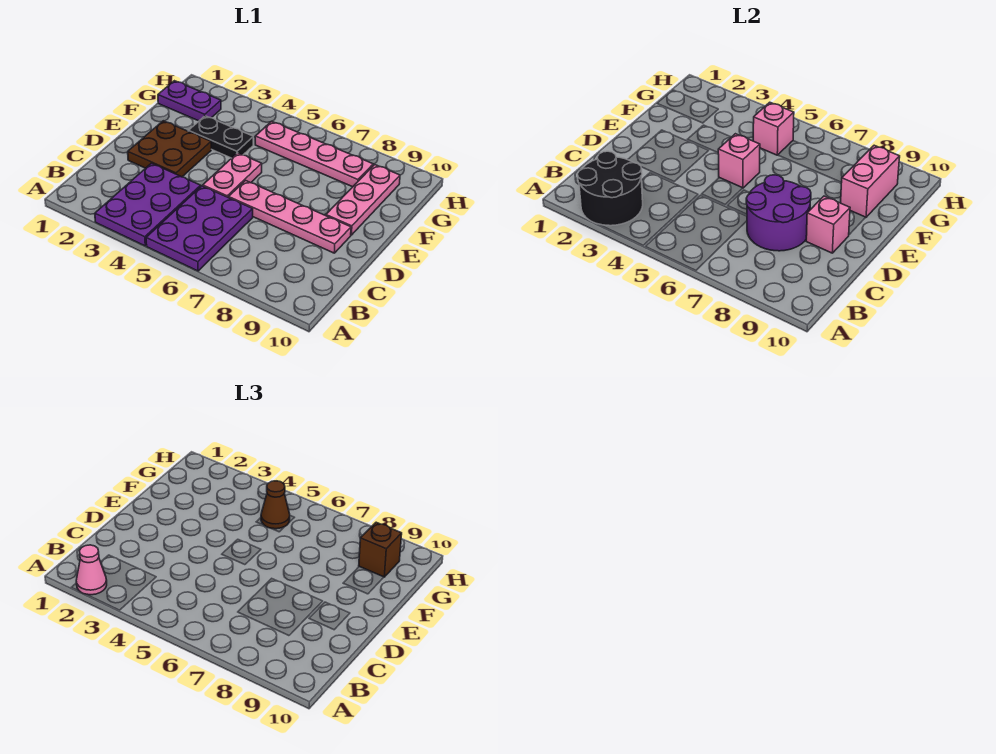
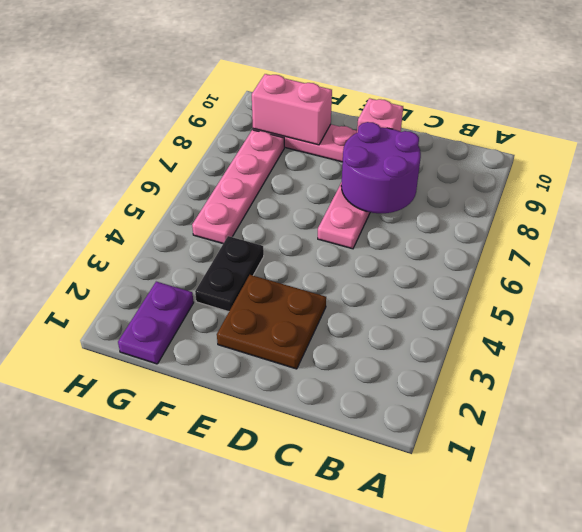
none -> purple plate A3:C4 level 1
none -> purple plate A5:C6 level 1
none -> pink plate D5:E5 level 1

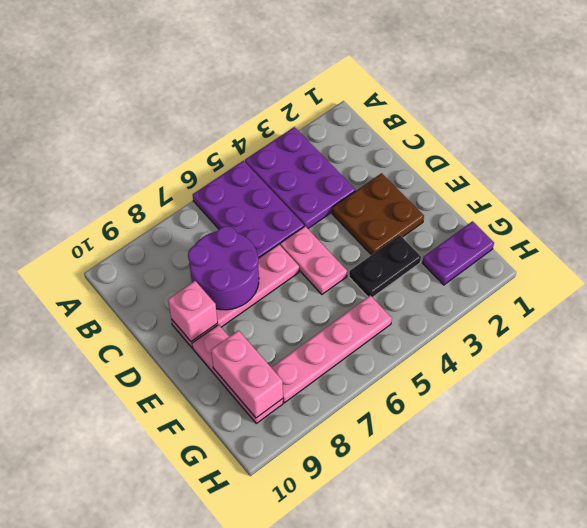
none -> black round brick A2:B3 level 2
none -> pink brick E5 level 2
none -> pink brick G5 level 2

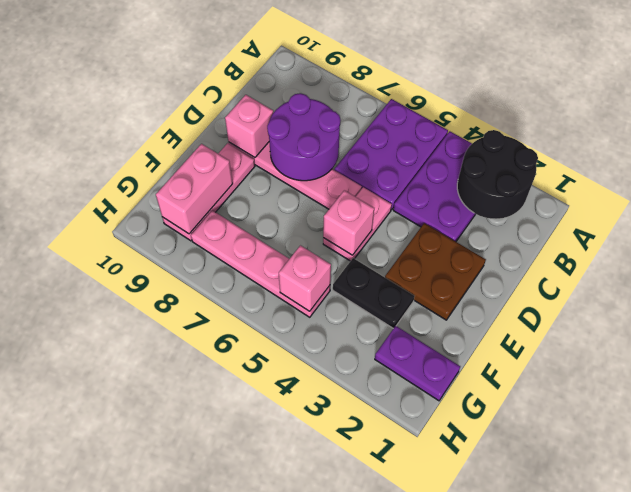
none -> pink cone A2 level 3
none -> brown cone G5 level 3
none -> brown brick G9 level 3

